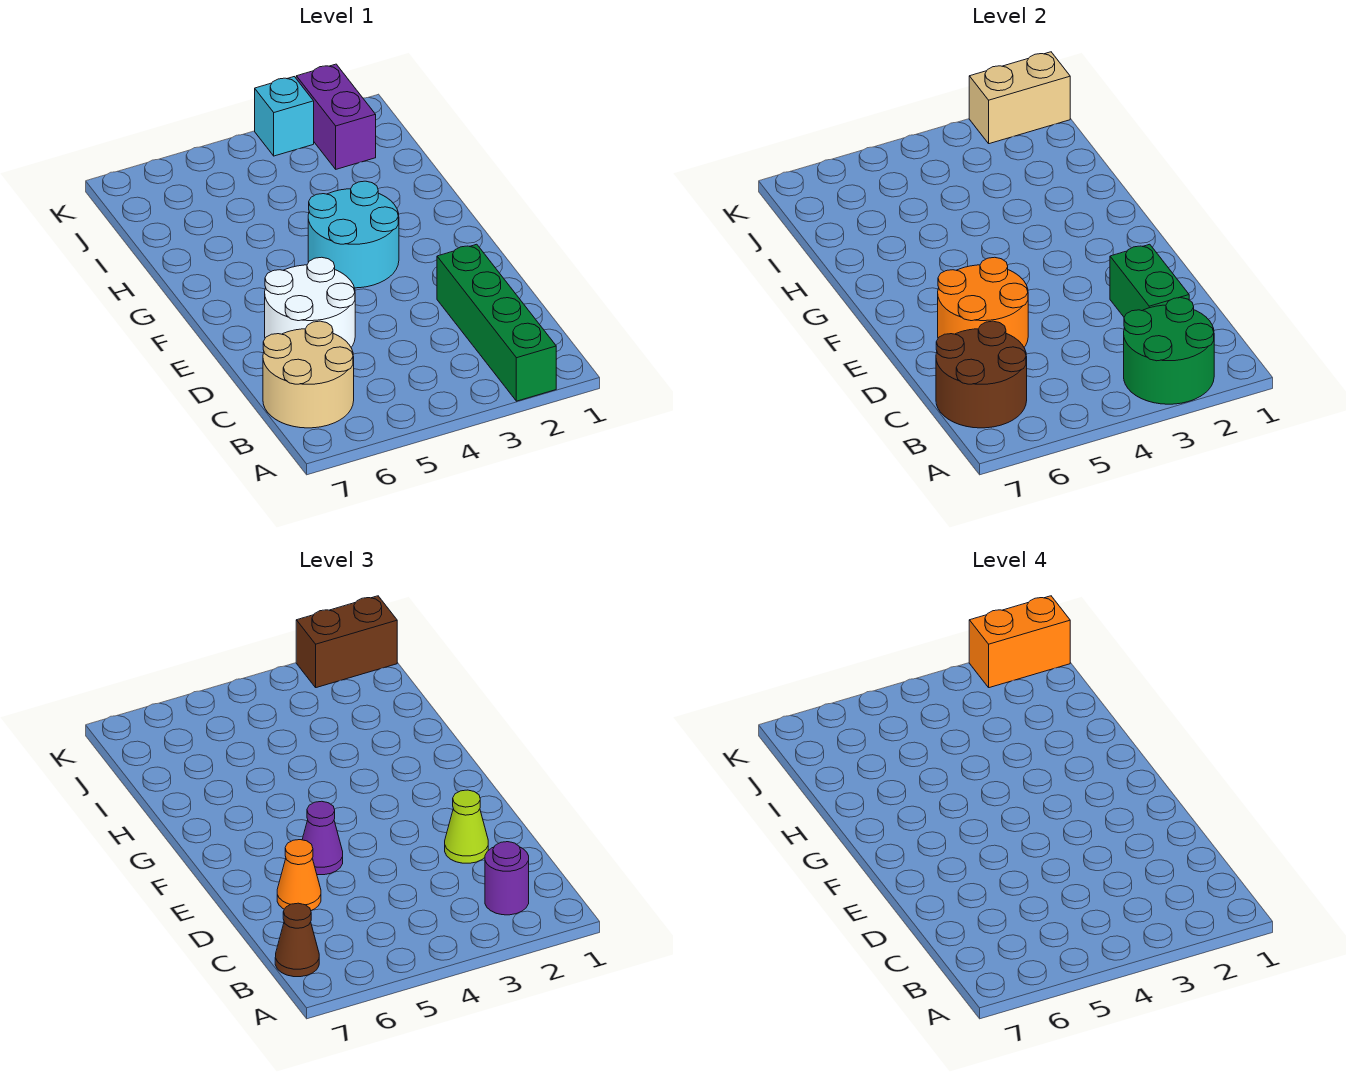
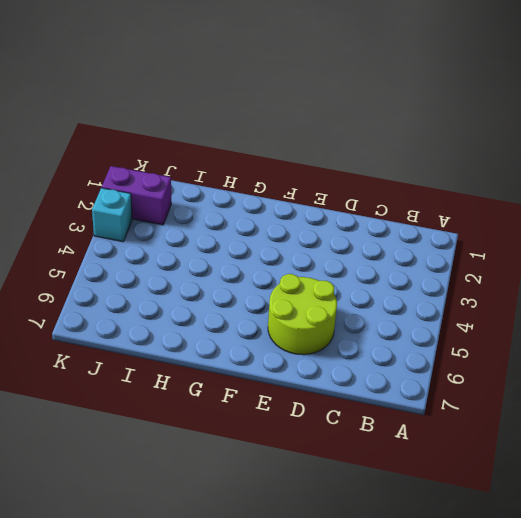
lime round brick D5:E6 level 1 -> white round brick D5:E6 level 1
none -> green brick A2:D2 level 1
none -> tan round brick B6:C7 level 1
none -> cyan round brick F3:G4 level 1

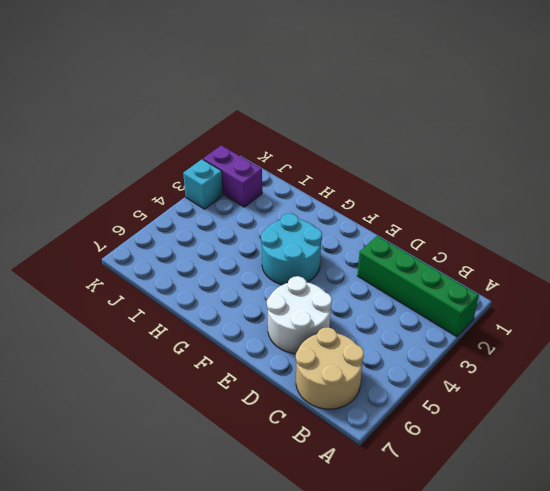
none -> green round brick A2:B3 level 2
none -> brown round brick B6:C7 level 2
none -> green brick C2:D2 level 2

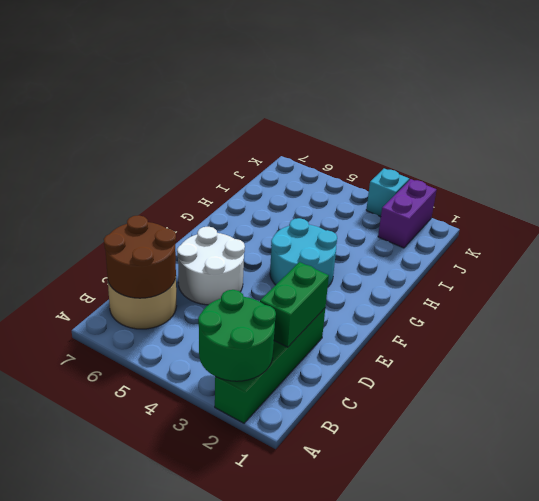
none -> orange round brick D5:E6 level 2
none -> tan brick K1:K2 level 2
none -> purple round brick B2 level 3

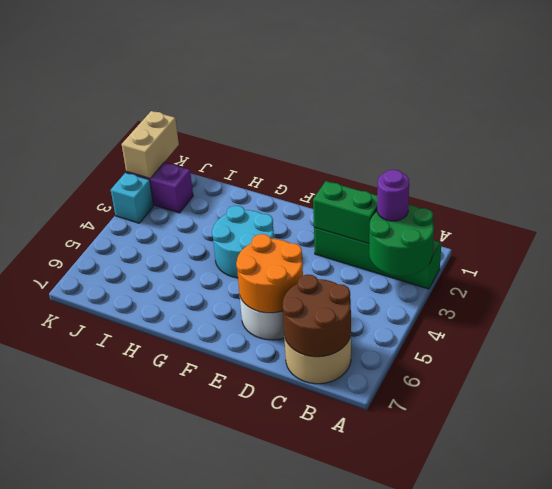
none -> brown cone B7 level 3
none -> lime cone D2 level 3
none -> orange cone D6 level 3

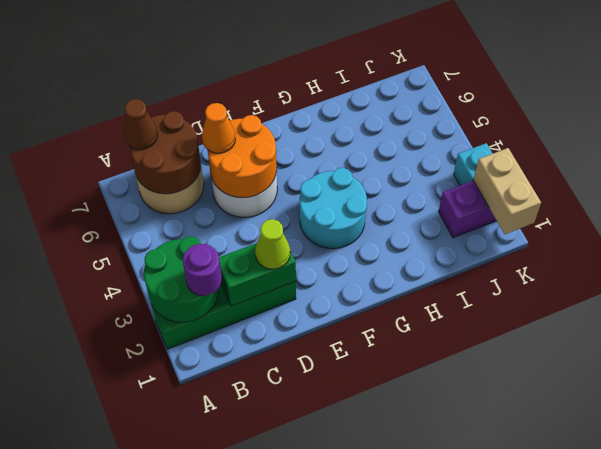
none -> purple cone E5 level 3
none -> brown brick K1:K2 level 3
none -> orange brick K1:K2 level 4

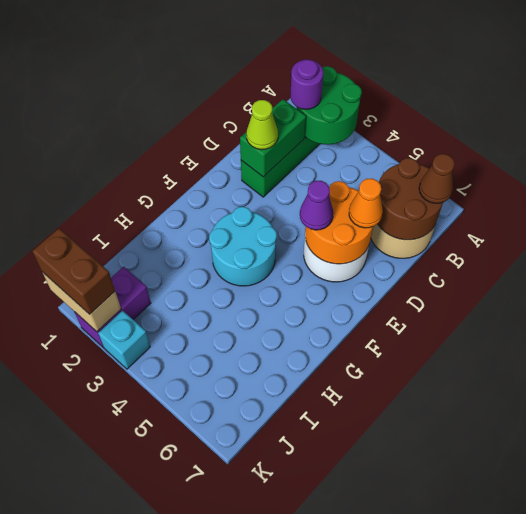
none -> orange brick K1:K2 level 4

